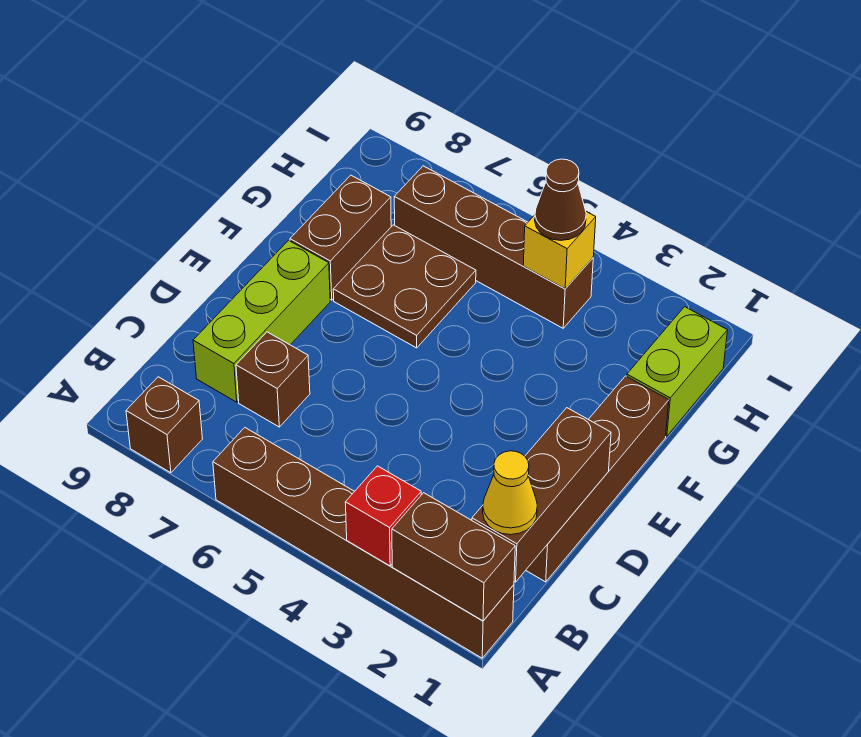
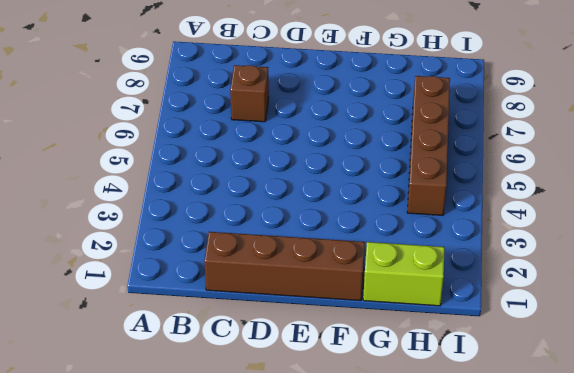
none -> brown brick A1:A6 level 1
none -> brown brick A8 level 1
none -> lime brick C8:E8 level 1

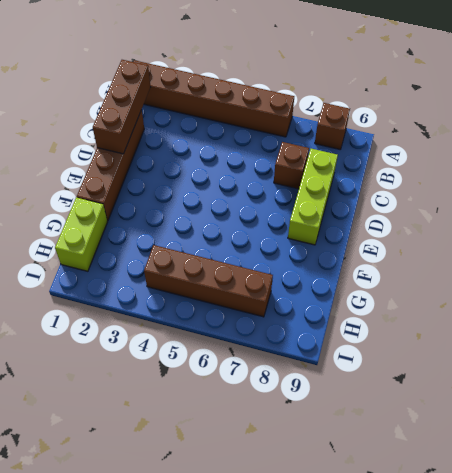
none -> brown plate F6:G7 level 1
none -> brown brick F8:G8 level 1
none -> brown brick A1:A2 level 2

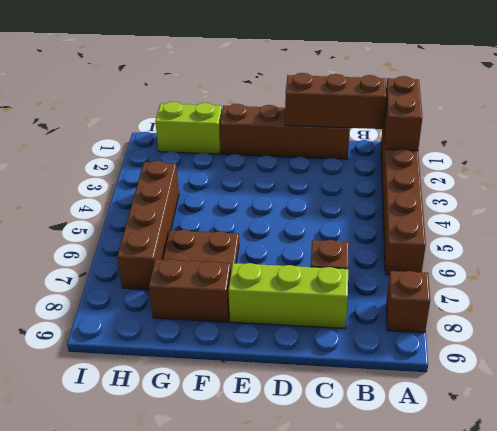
none -> red brick A3 level 2
none -> yellow brick H4 level 2
none -> yellow cone B1 level 3

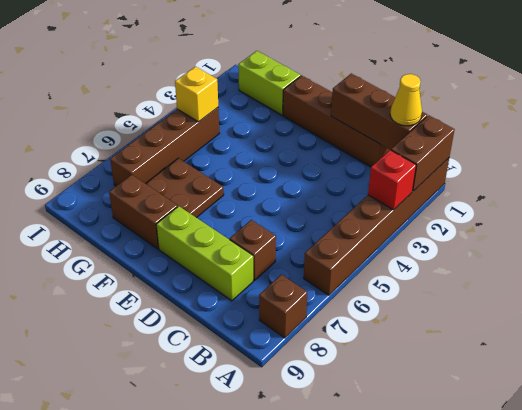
none -> brown cone H4 level 3

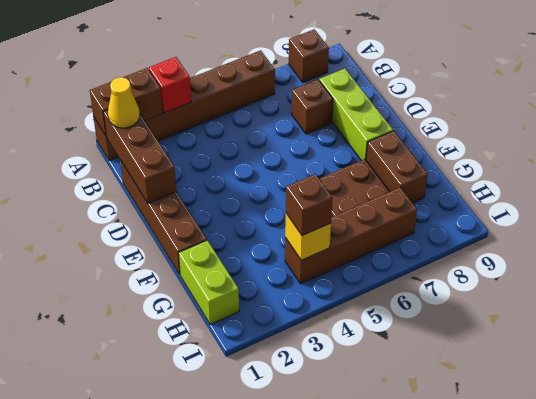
brown brick H4 level 3 -> brown cone H4 level 3

